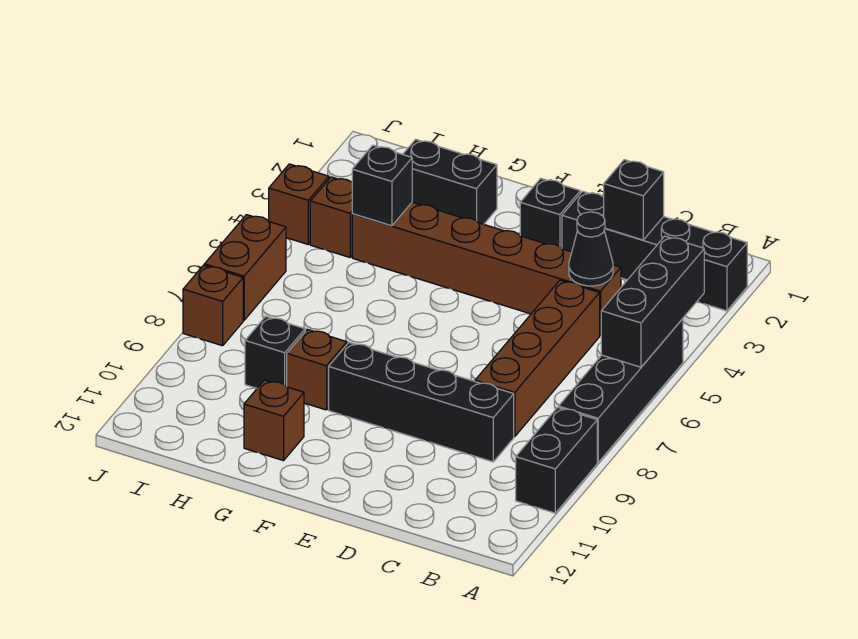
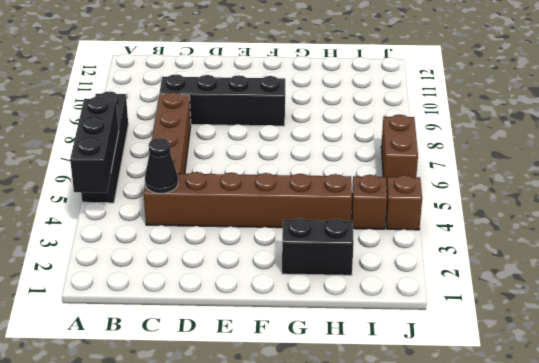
none -> black brick A2:D2 level 1
none -> black brick A9:A10 level 1
none -> black brick E2 level 1

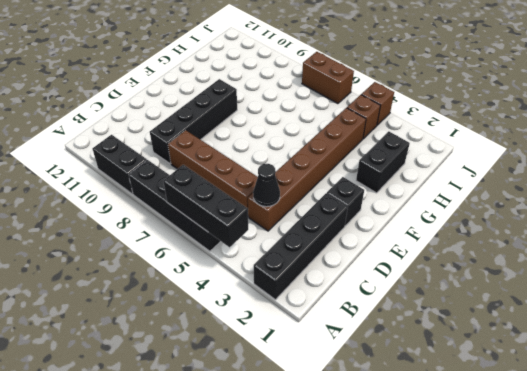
none -> brown brick G9 level 1
none -> brown brick G11 level 1
none -> black brick H9 level 1

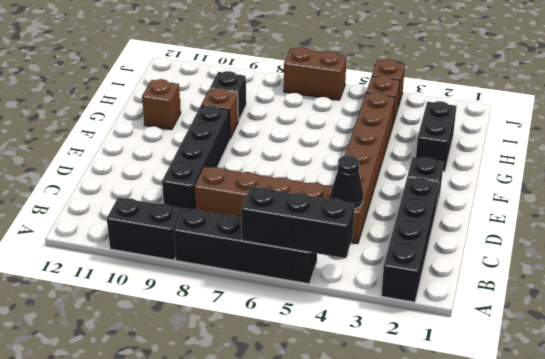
none -> brown brick J8 level 1
none -> black brick C2 level 2
none -> black brick H4 level 2

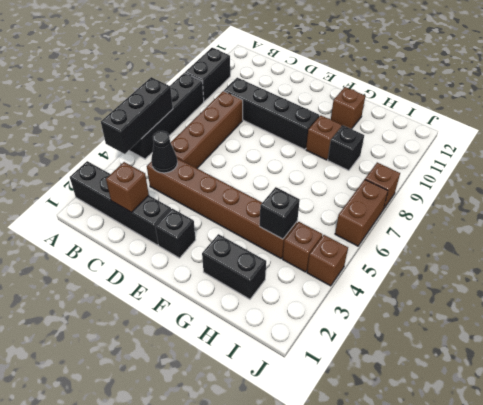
brown brick C2 level 2 -> black brick C2 level 2

